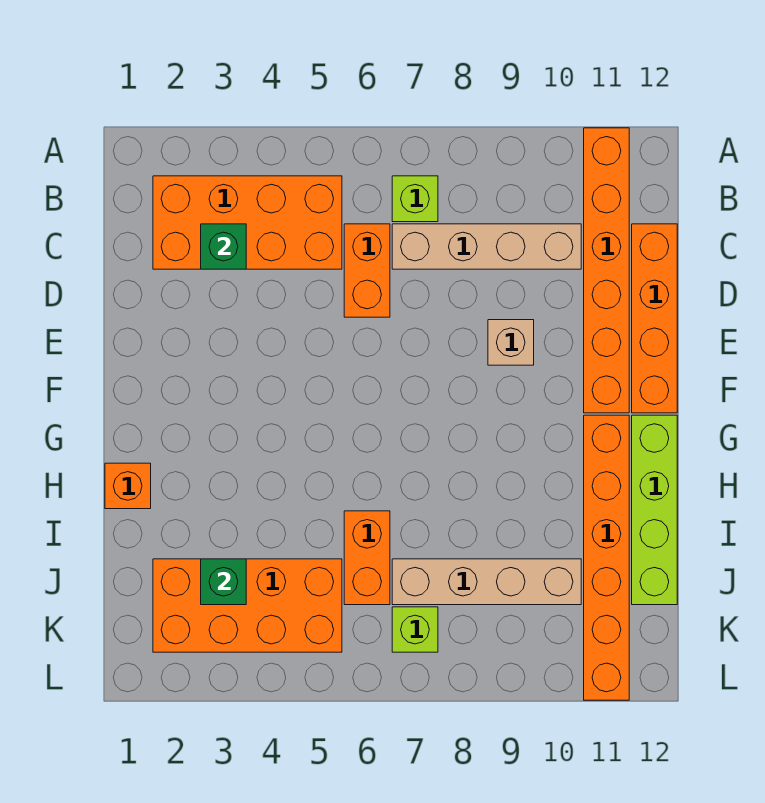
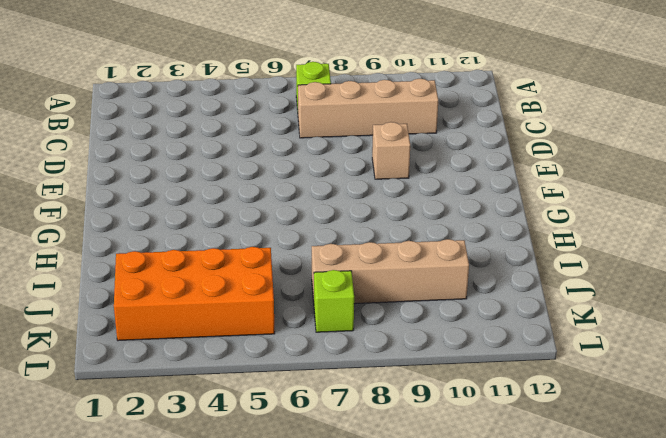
none -> orange brick A11:F11 level 1
none -> orange brick B2:C5 level 1
none -> orange brick C6:D6 level 1

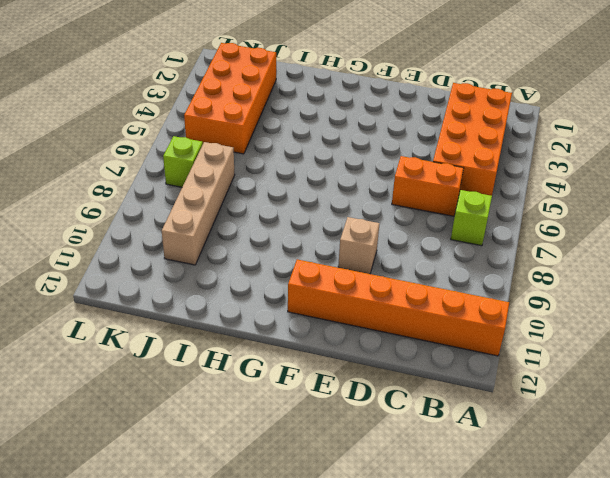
none -> tan brick C7:C10 level 1
none -> orange brick C12:F12 level 1
none -> orange brick G11:L11 level 1

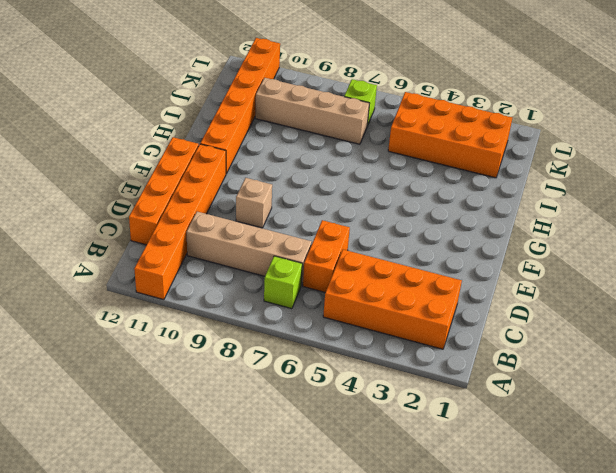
none -> lime brick G12:J12 level 1
none -> orange brick H1 level 1
none -> orange brick I6:J6 level 1

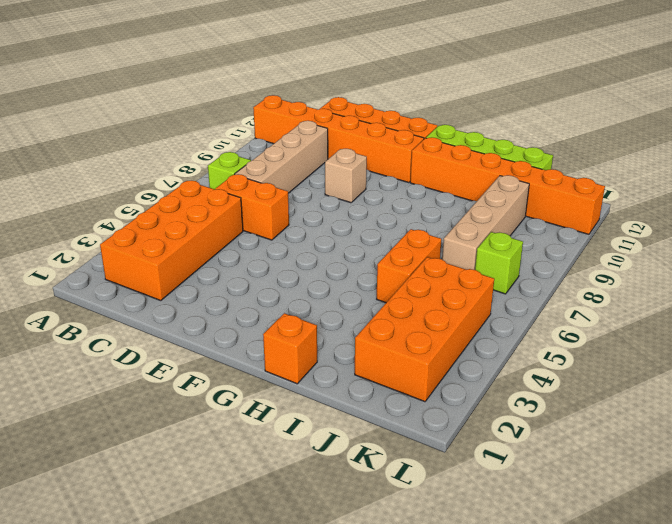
orange brick I5:I6 level 1 -> orange brick I6:J6 level 1
none -> green brick C3 level 2
none -> green brick J3 level 2

